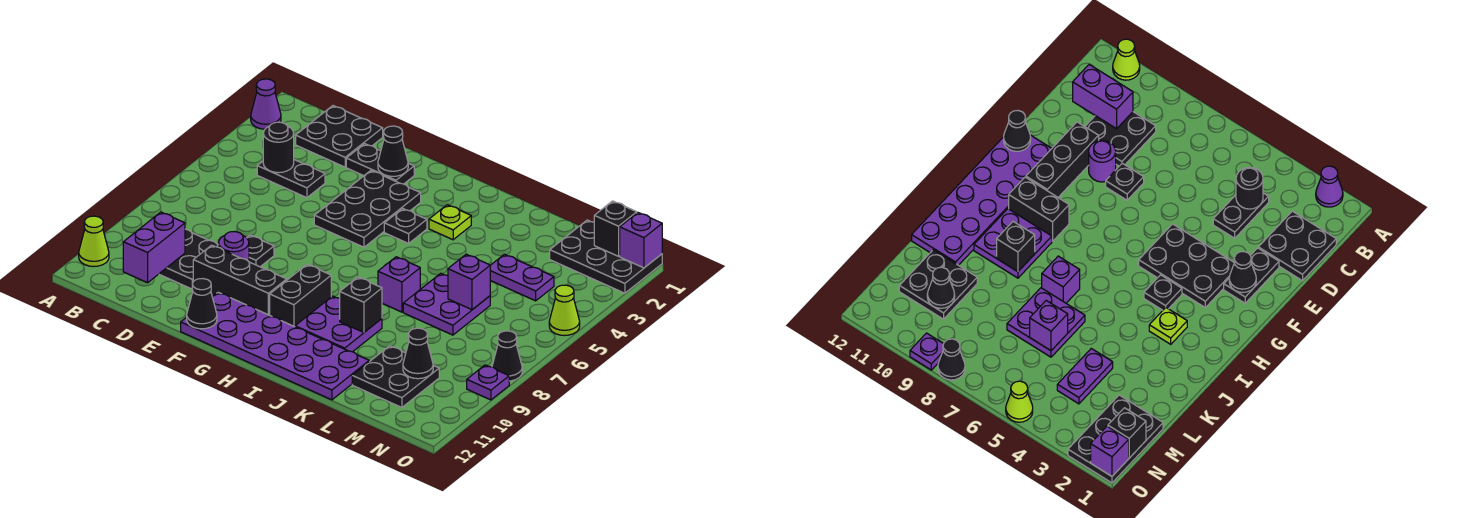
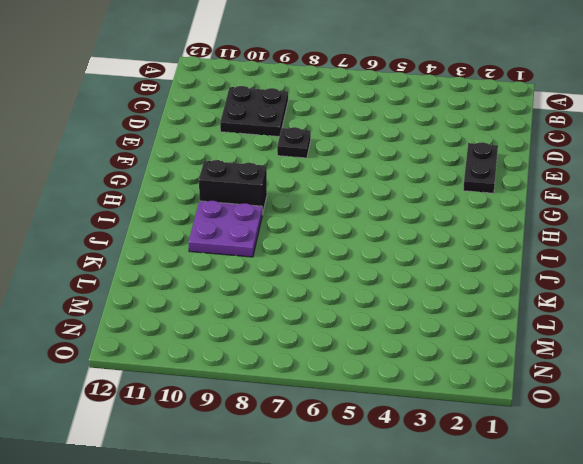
none -> purple cone A2 level 1
none -> lime cone A11 level 1
none -> black plate C1:D2 level 1
none -> black plate C4:D4 level 1

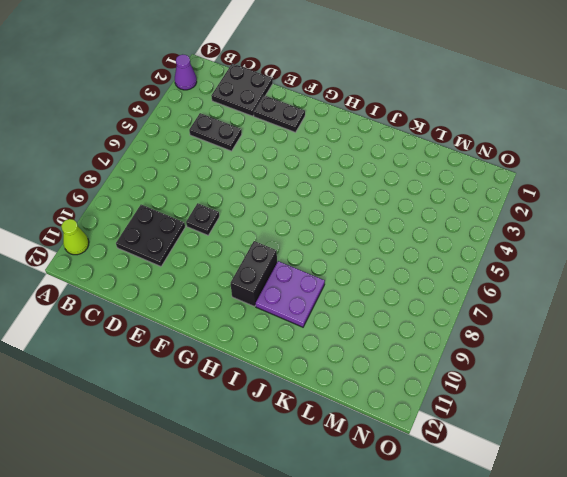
none -> purple round brick E9 level 1
none -> black brick E10:G10 level 1
none -> black plate F3:G5 level 1
none -> purple plate F11:K12 level 1

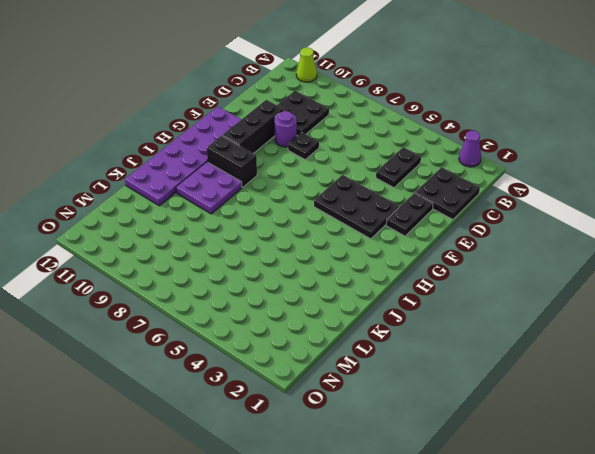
none -> black plate H4 level 1
none -> lime plate I3 level 1
none -> purple brick J7 level 1
none -> purple plate K6:L7 level 1

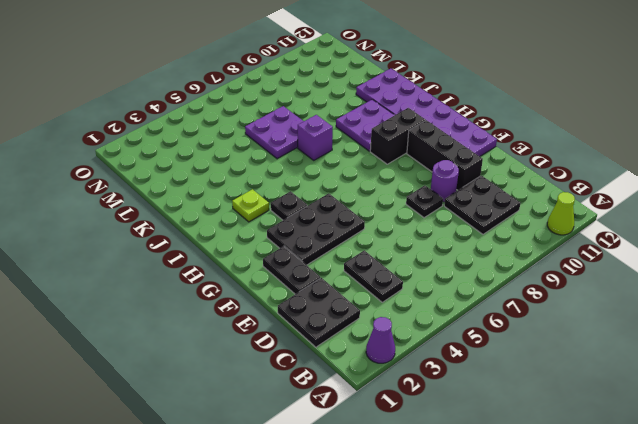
none -> purple plate L4:M4 level 1
none -> black plate L10:M11 level 1
none -> black plate M1:O2 level 1
none -> lime cone O5 level 1

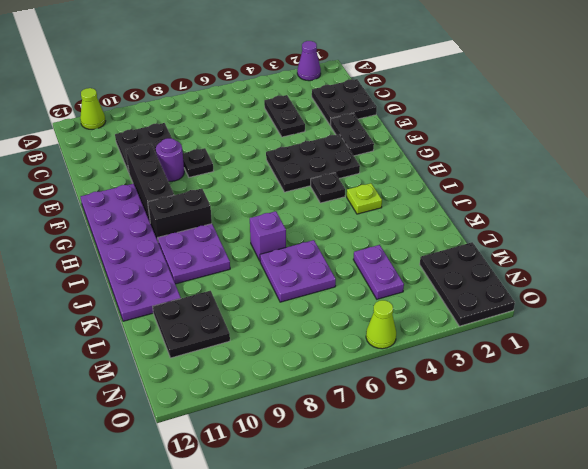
none -> black cone O8 level 1
none -> purple plate O9 level 1
none -> black round brick C4 level 2
none -> purple brick C10:C11 level 2

